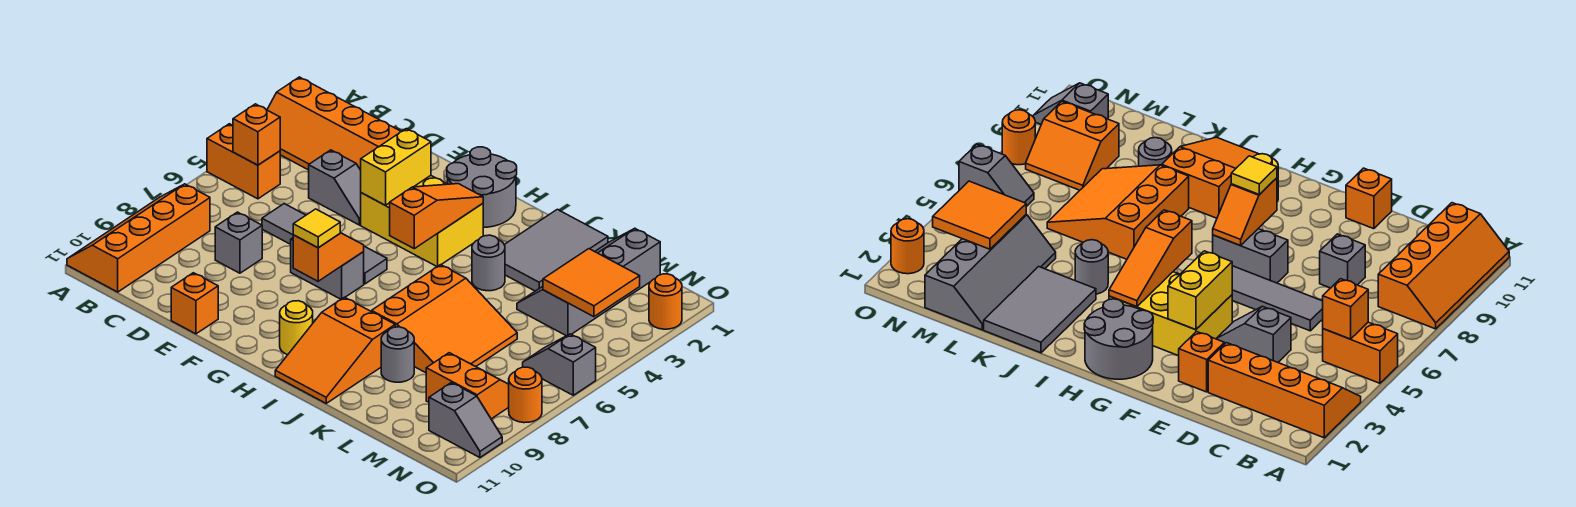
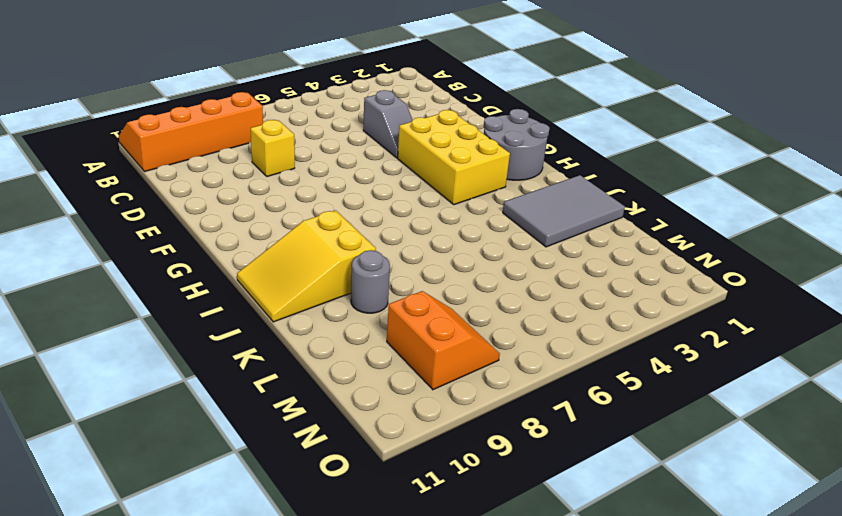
yellow brick D8 level 1 -> grey brick D8 level 1
yellow slope I9:J11 level 1 top 9 -> orange slope I9:J11 level 1 top 9
none -> orange slope A2:D3 level 1 top 2
none -> orange brick A5:B5 level 1
none -> grey tile D6:G6 level 1

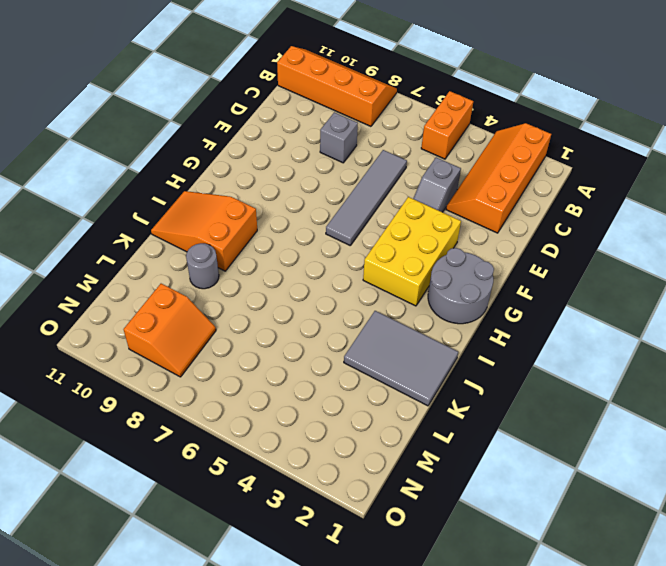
none -> orange brick E2 level 1
none -> orange brick E11 level 1
none -> grey brick F7:G7 level 1

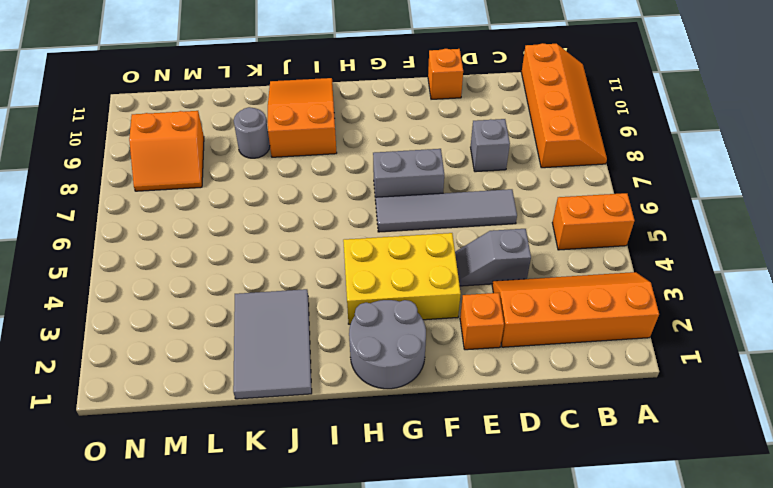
none -> yellow round brick H10 level 1
none -> grey round brick J4 level 1
none -> orange slope J6:L8 level 1 top J

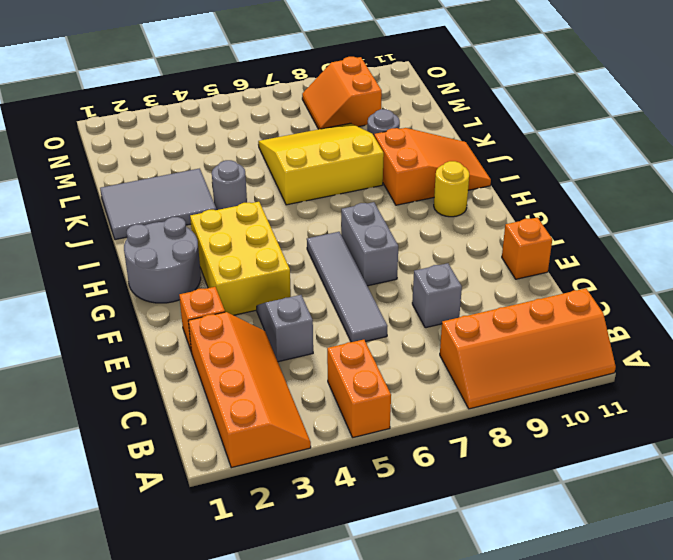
yellow slope J6:L8 level 1 top J -> orange slope J6:L8 level 1 top J
none -> grey slope L1:M4 level 1 top M
none -> grey slope N6:O6 level 1 top O
none -> grey slope N10:O10 level 1 top N

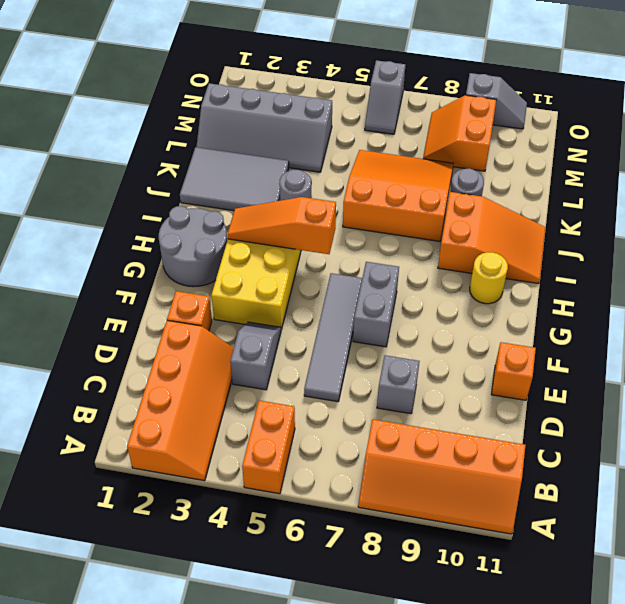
grey slope O9:O10 level 1 top 9 -> grey slope N10:O10 level 1 top N
none -> orange round brick O2 level 1
none -> orange round brick O8 level 1
none -> orange brick B5 level 2

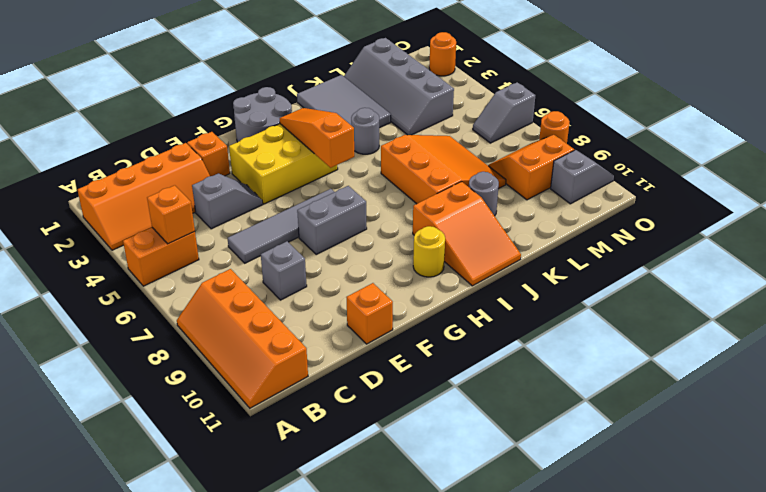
none -> yellow brick F3:F4 level 2
none -> orange slope G7:G8 level 2 top 8
none -> orange tile M3:N4 level 2

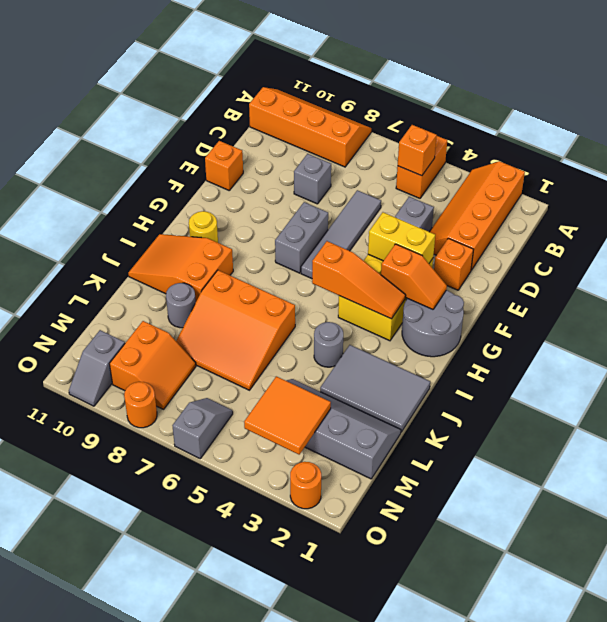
orange slope G2:G3 level 2 top 3 -> orange slope G7:G8 level 2 top 8
none -> yellow tile G8 level 3

